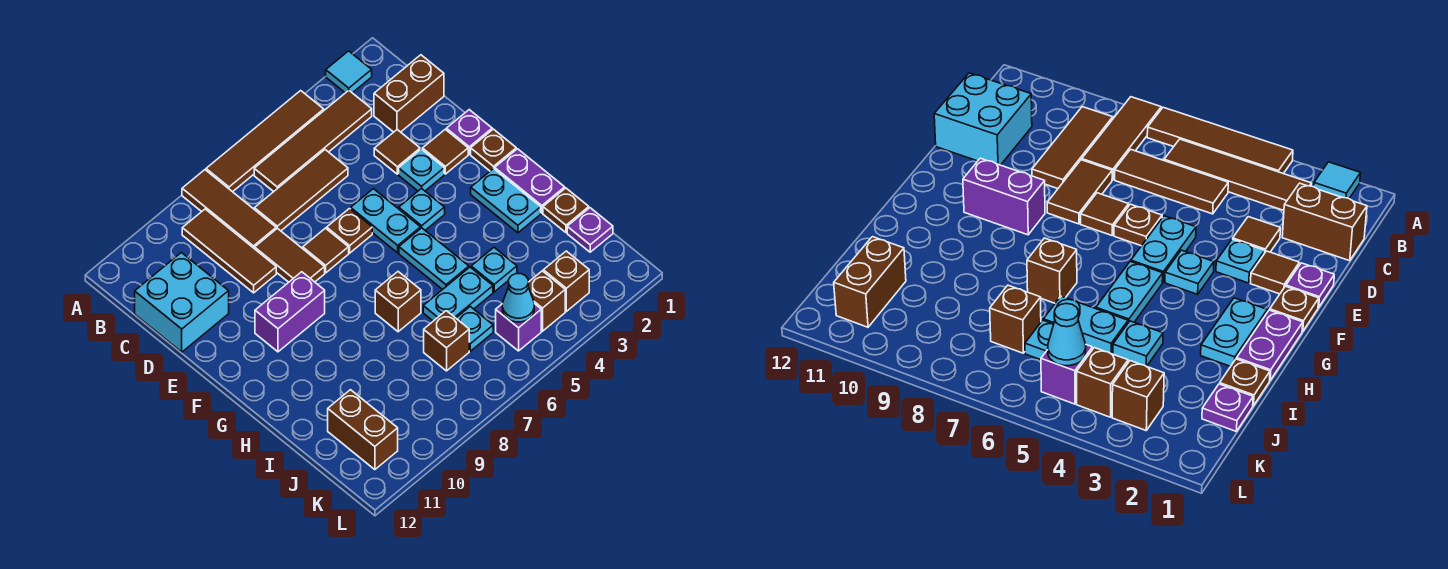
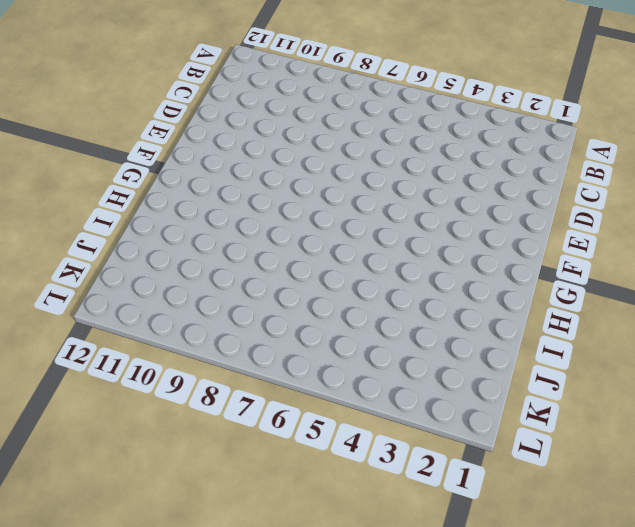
none -> cyan tile A2 level 1
none -> brown tile A4:A7 level 1
none -> brown tile A8:C8 level 1
none -> brown tile B3:B6 level 1

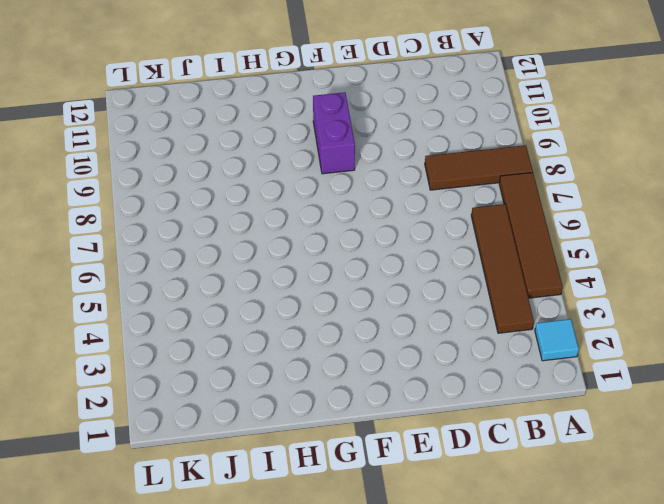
none -> brown tile B9:D9 level 1
none -> brown brick C1:C2 level 1
none -> brown tile C5:C7 level 1
none -> cyan brick C11:D12 level 1

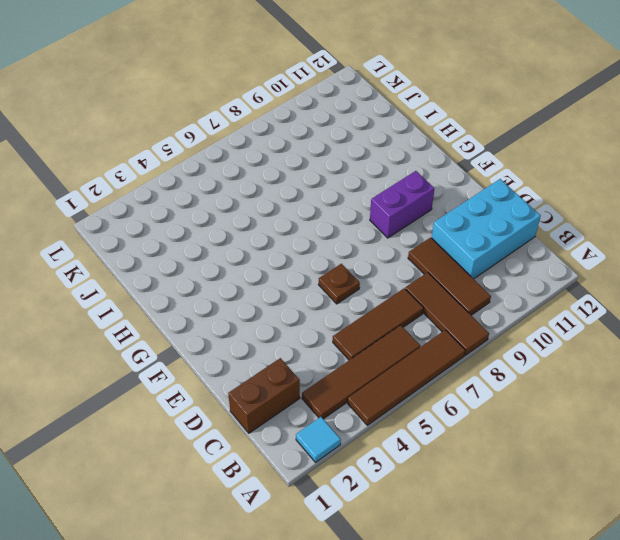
cyan brick C10:D12 level 1 -> cyan brick C11:D12 level 1
none -> brown tile D3 level 1
none -> brown tile D8:E8 level 1
none -> purple plate E1 level 1
none -> brown tile E2 level 1

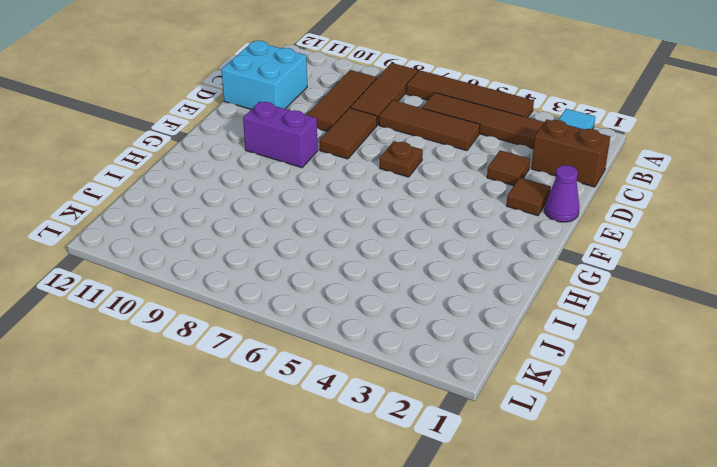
purple cone E1 level 1 -> purple plate E1 level 1
none -> cyan plate E3 level 1
none -> cyan plate E5:F5 level 1
none -> brown tile E7 level 1
none -> brown plate F1 level 1

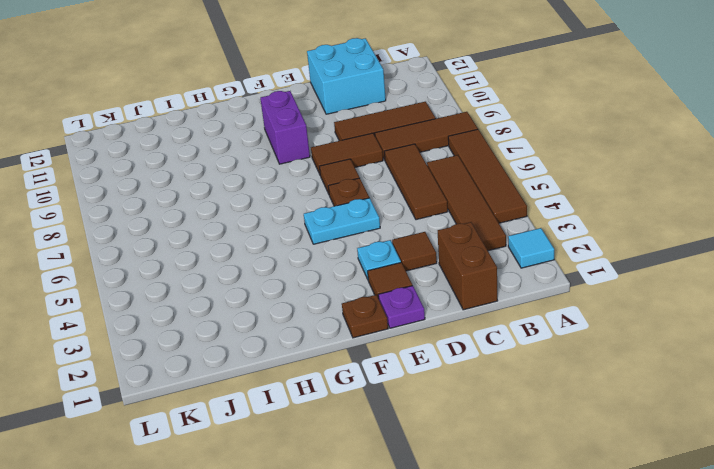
none -> cyan plate F4 level 1
none -> purple plate G1:H1 level 1
none -> cyan plate G2:H2 level 1
none -> cyan plate G5:H5 level 1

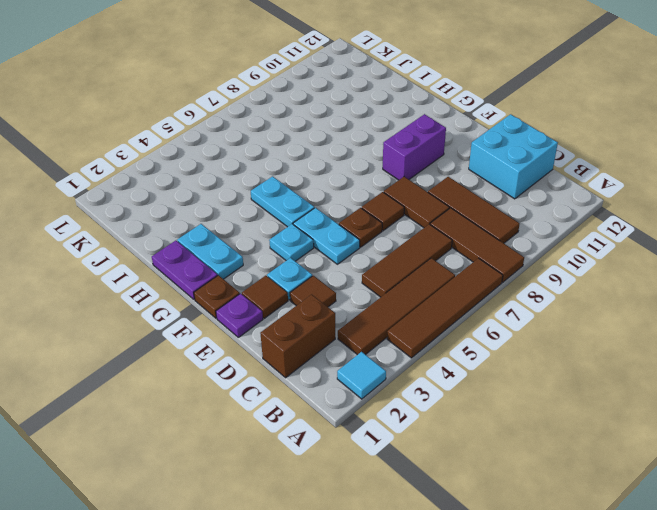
none -> brown brick H7 level 1
none -> brown plate I1 level 1
none -> cyan plate I4 level 1
none -> cyan plate I5:I6 level 1

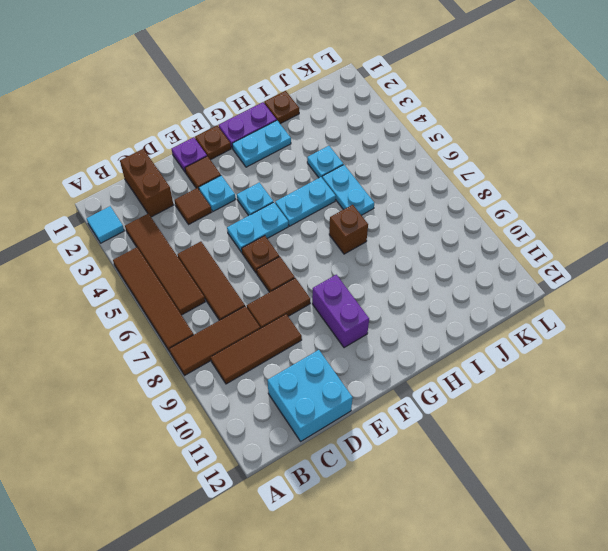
none -> purple plate J1 level 1
none -> cyan plate J6 level 1
none -> brown brick J7 level 1
none -> brown brick J11:K11 level 1

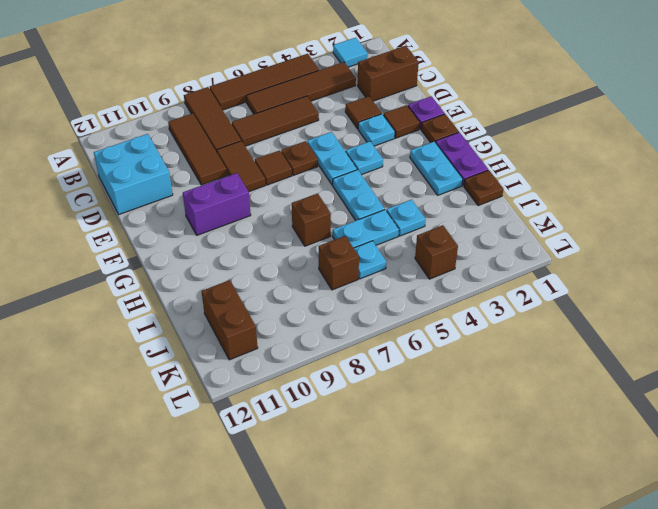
none -> purple plate J1 level 1
none -> brown brick K3 level 1
none -> purple brick K5 level 1
none -> cyan cone K5 level 2

